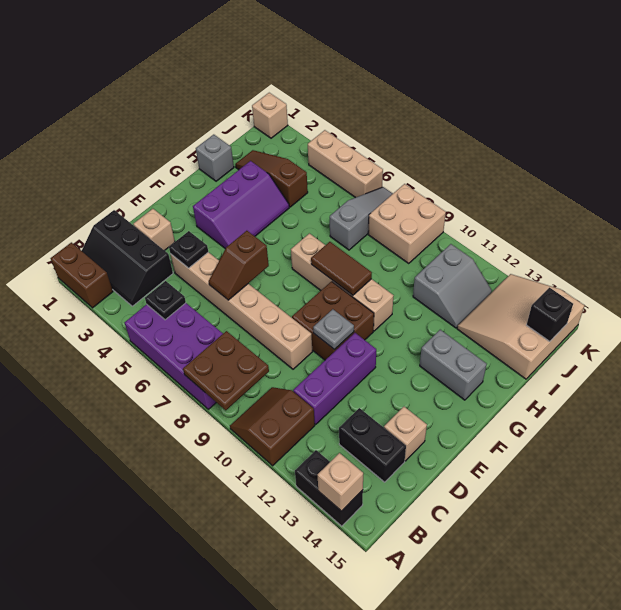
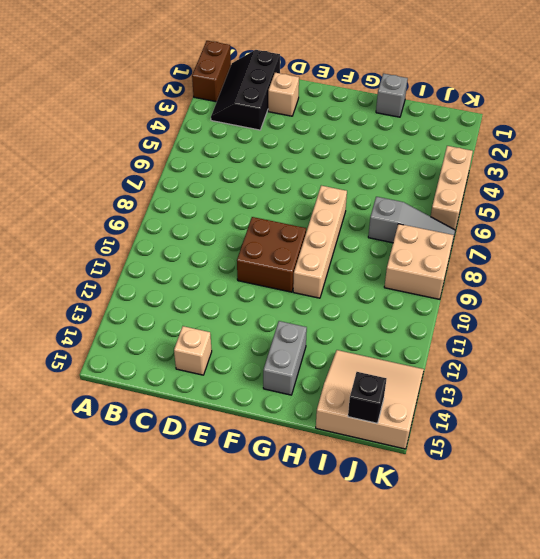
none -> purple brick A5:B8 level 1
none -> brown slope A10:B11 level 1 top 11
none -> black brick A13:A14 level 1
none -> purple brick C11:E11 level 1

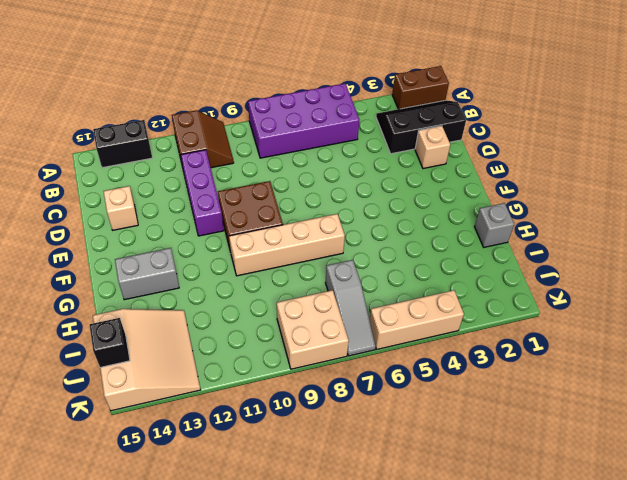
none -> black brick C13:C14 level 1
none -> tan brick D4:D9 level 1
none -> purple slope F3:H4 level 1 top 3
none -> brown slope I2:I4 level 1 top 4

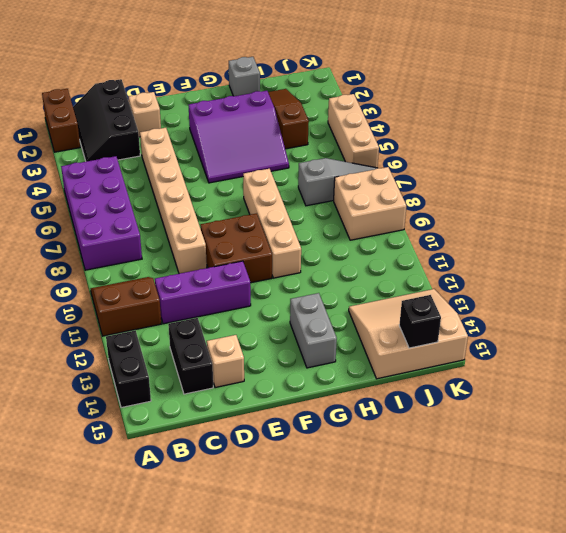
purple slope F3:H5 level 1 top 3 -> purple slope F3:H4 level 1 top 3
none -> grey slope I11:J12 level 1 top 11
none -> tan brick K1 level 1
none -> brown plate A8:B9 level 2
none -> tan brick A14 level 2

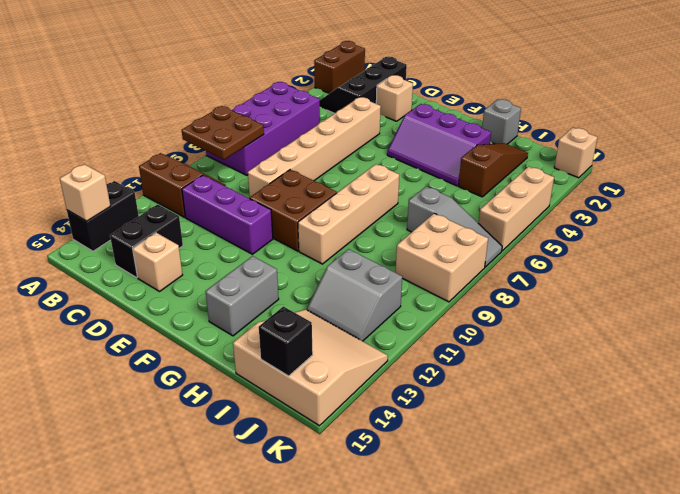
none -> black plate B5 level 2
none -> black plate D4 level 2
none -> brown slope D6:E6 level 2 top E
none -> grey plate E10 level 2

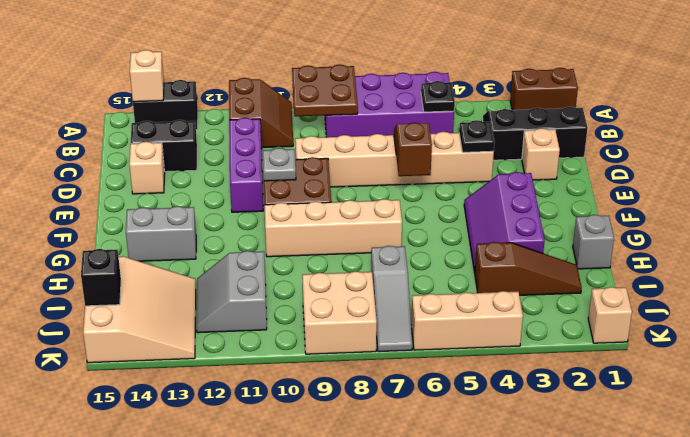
none -> brown tile G8:G9 level 2

